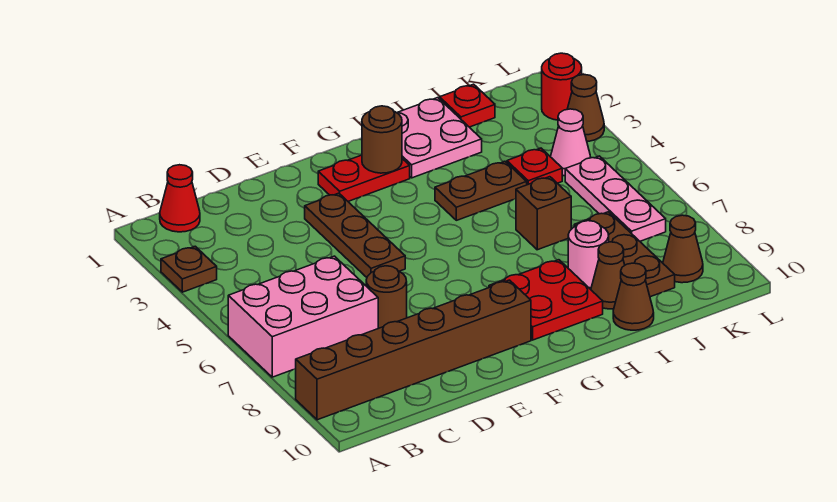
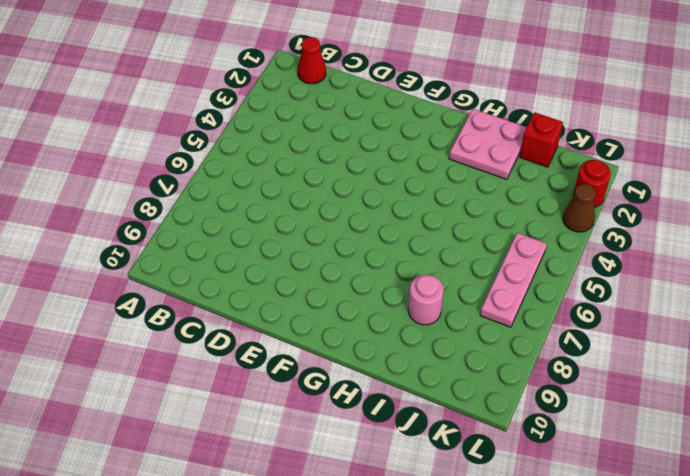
red brick J1 level 1 -> red plate J1 level 1
none -> brown plate A3 level 1
none -> pink brick A6:C7 level 1
none -> brown brick A9:F9 level 1

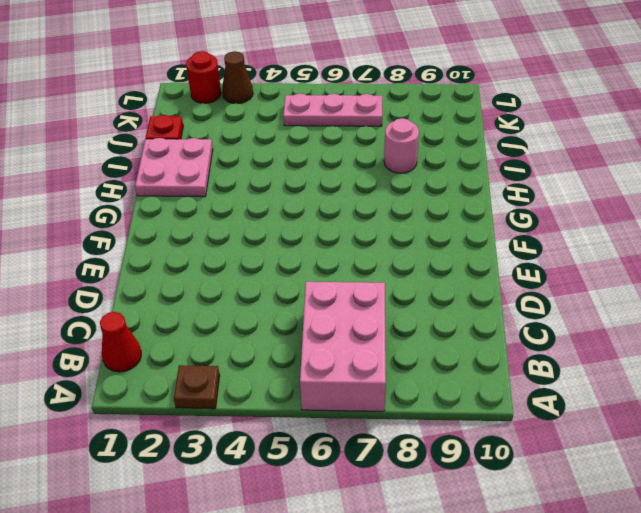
none -> brown brick A9:F9 level 1
none -> brown round brick D7 level 1
none -> brown plate E3:E5 level 1

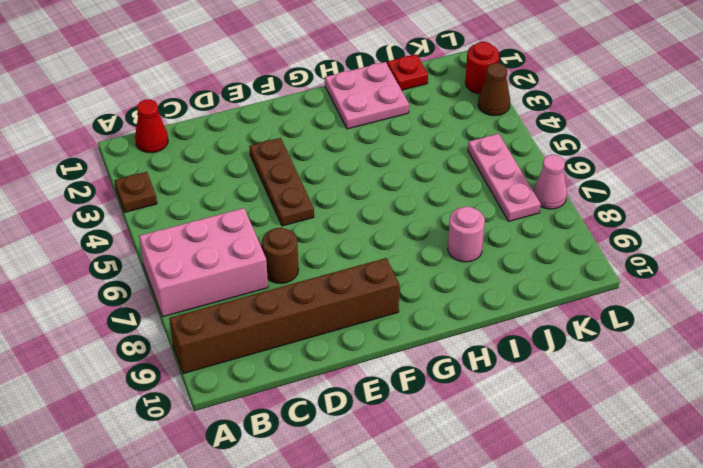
pink cone L7 level 1 -> pink cone K4 level 1
none -> red plate F2:G2 level 1
none -> red plate G8:H9 level 1
none -> brown plate H4:I4 level 1

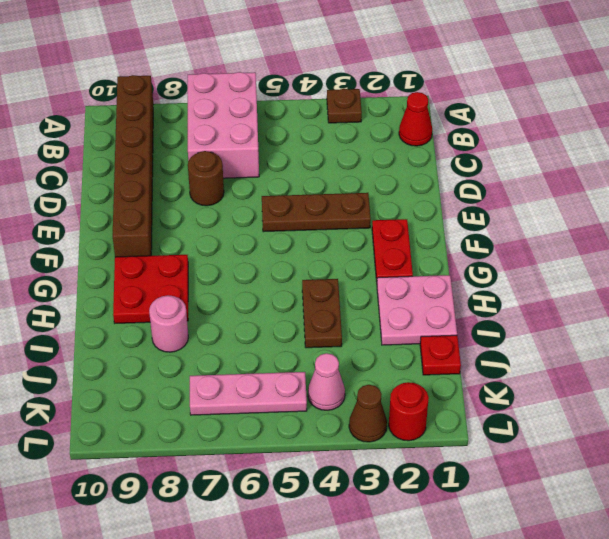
none -> brown brick I6 level 1
none -> brown cone I9 level 1
none -> brown cone I10 level 1

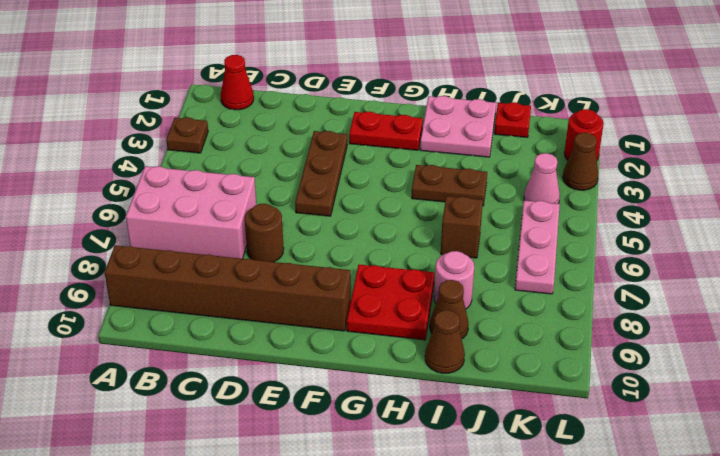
none -> red plate J4 level 1
none -> brown plate J7:J9 level 1
none -> brown cone K9 level 1

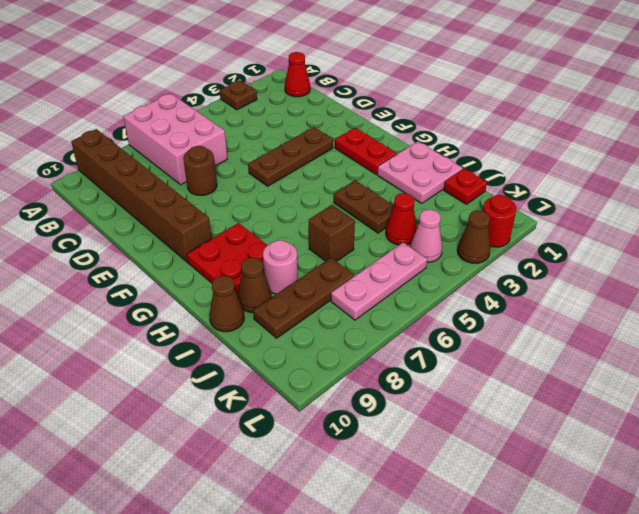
red cone J4 level 1 -> red plate J4 level 1
none -> brown cone K9 level 1
none -> brown round brick G2 level 2

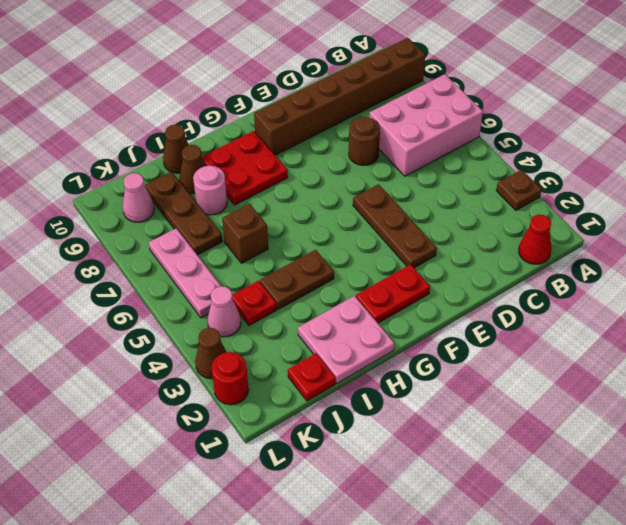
pink cone K9 level 1 -> brown cone K9 level 1
none -> brown round brick G2 level 2

